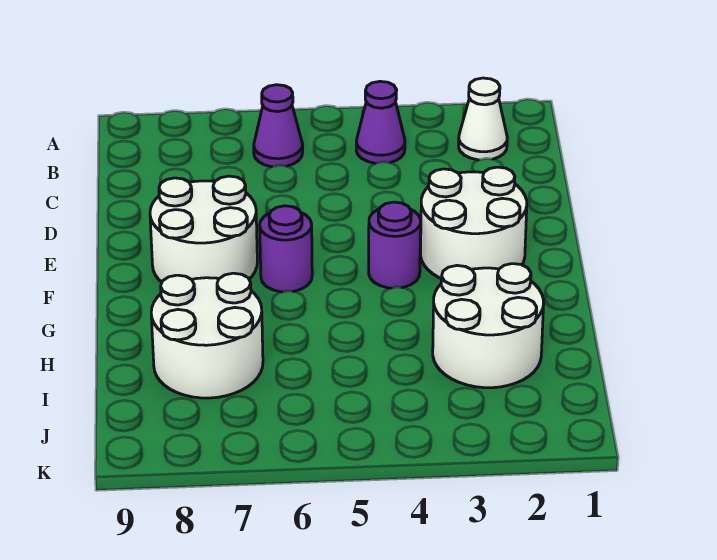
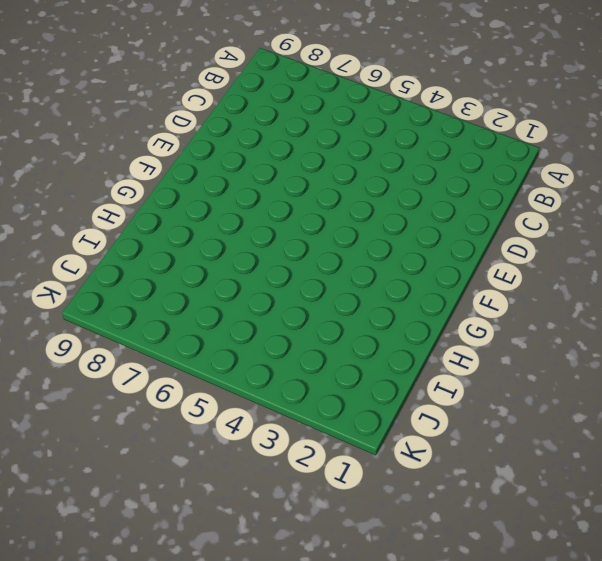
none -> white cone B2 level 1
none -> purple cone B4 level 1

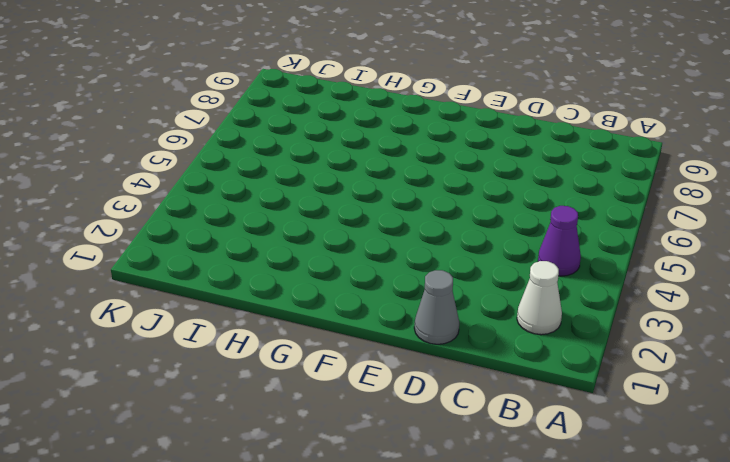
grey cone D1 level 1 -> none
none -> purple cone B6 level 1
none -> white round brick E2:F3 level 1

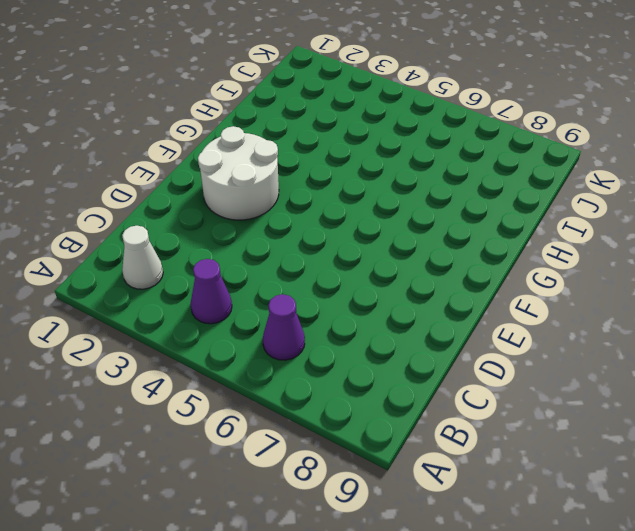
none -> white round brick E7:F8 level 1
none -> purple round brick F4 level 1

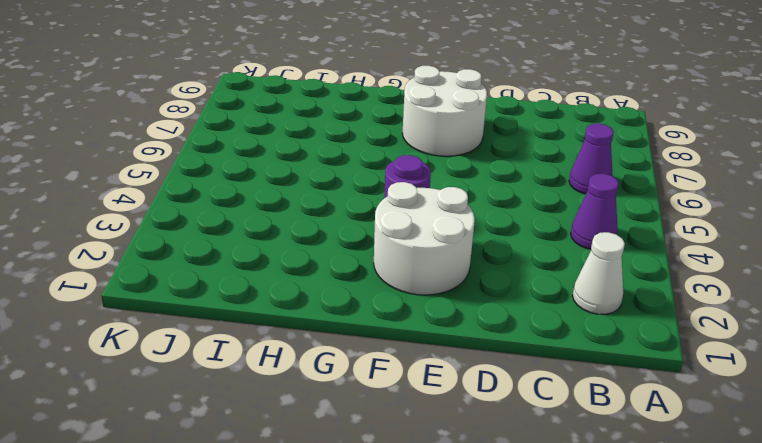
none -> purple round brick F6 level 1
none -> white round brick H2:I3 level 1

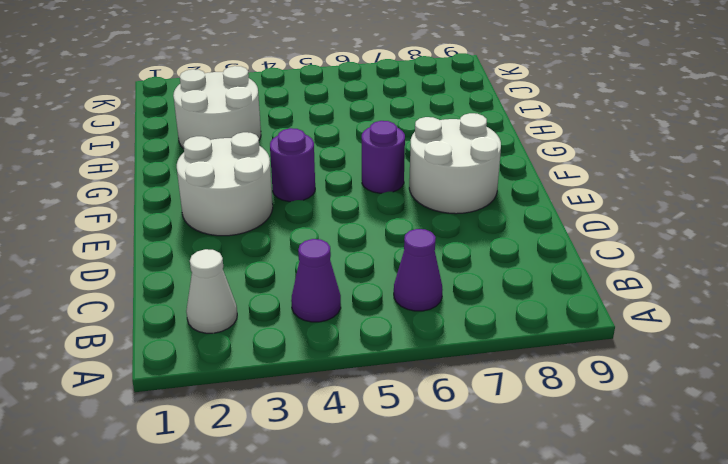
none -> white round brick H7:I8 level 1

